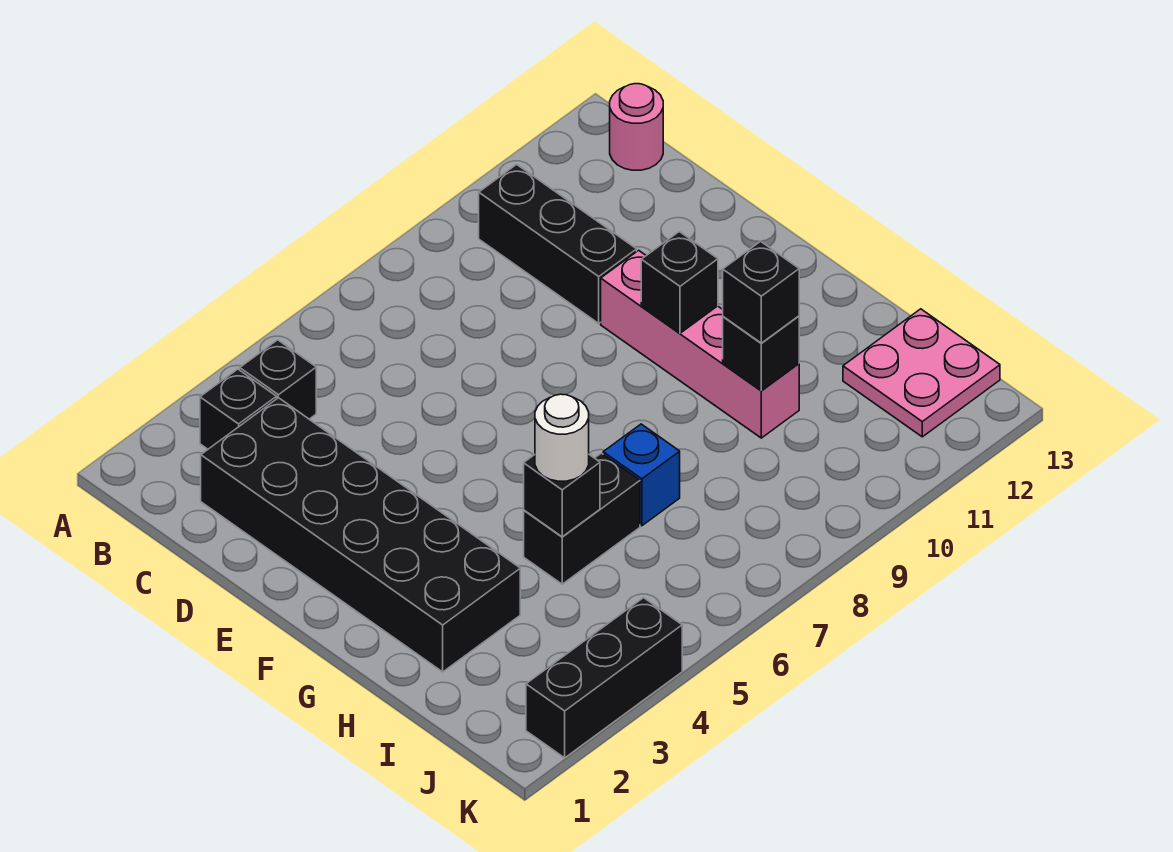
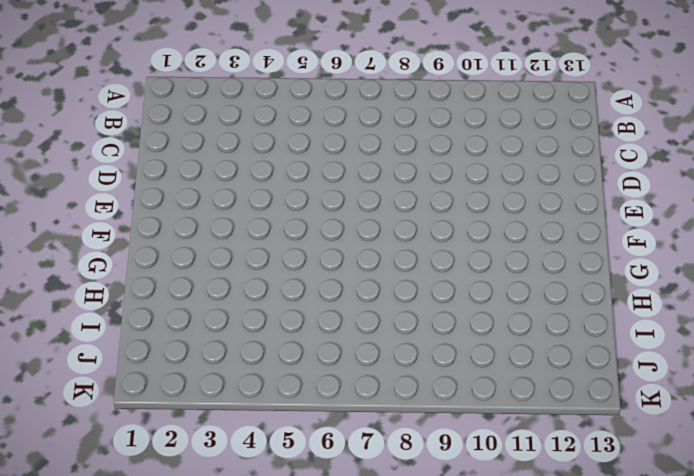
none -> black brick B3 level 1
none -> black brick B4 level 1
none -> black brick B10:D10 level 1

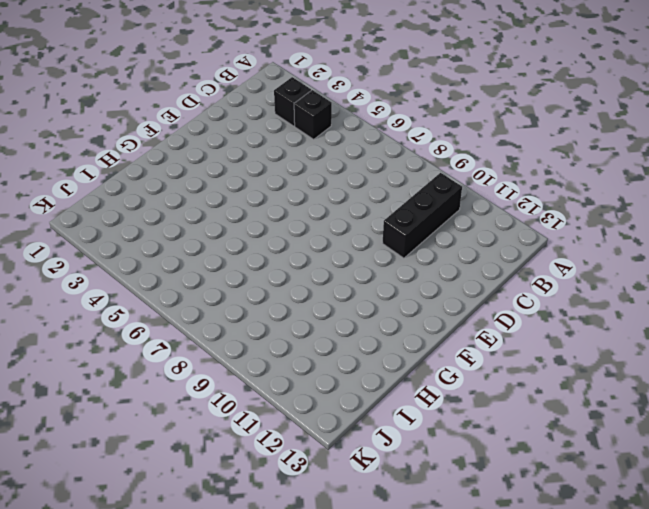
none -> pink round brick B13 level 1
none -> black brick C2:H3 level 1
none -> pink brick E10:H10 level 1

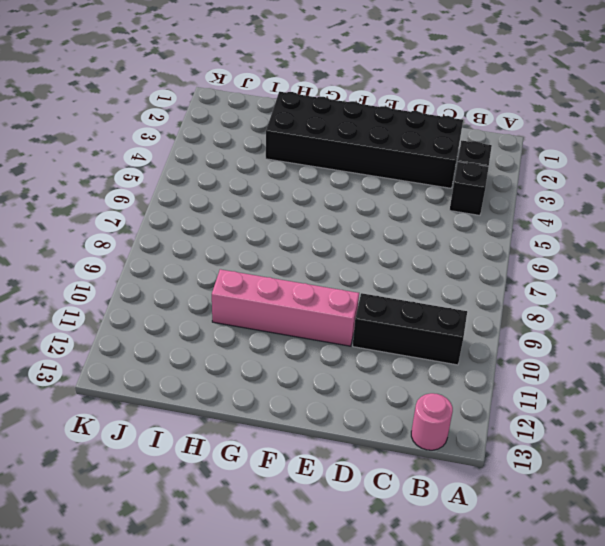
none -> black brick H5:H6 level 1
none -> blue brick H7 level 1
none -> pink plate I12:J13 level 1

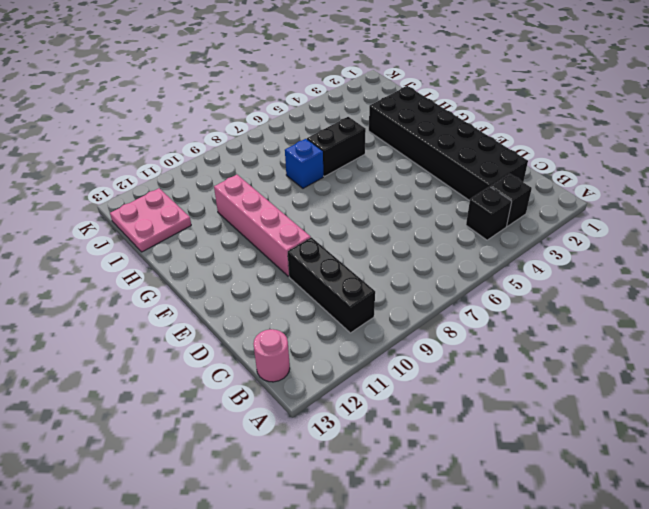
none -> black brick K2:K4 level 1
none -> black brick F10 level 2
none -> black brick H5 level 2

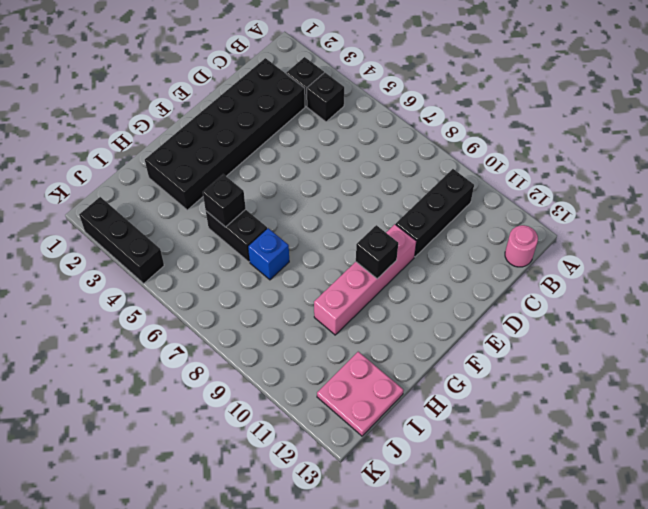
none -> black brick H10 level 2
none -> white round brick H5 level 3
none -> black brick H10 level 3

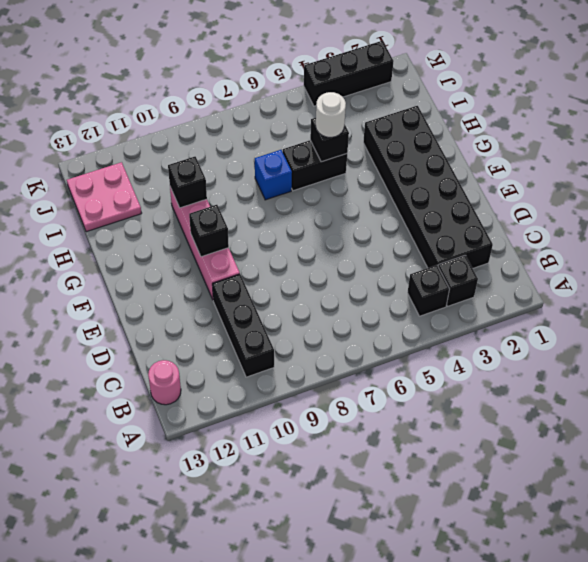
none -> black brick H10 level 3

